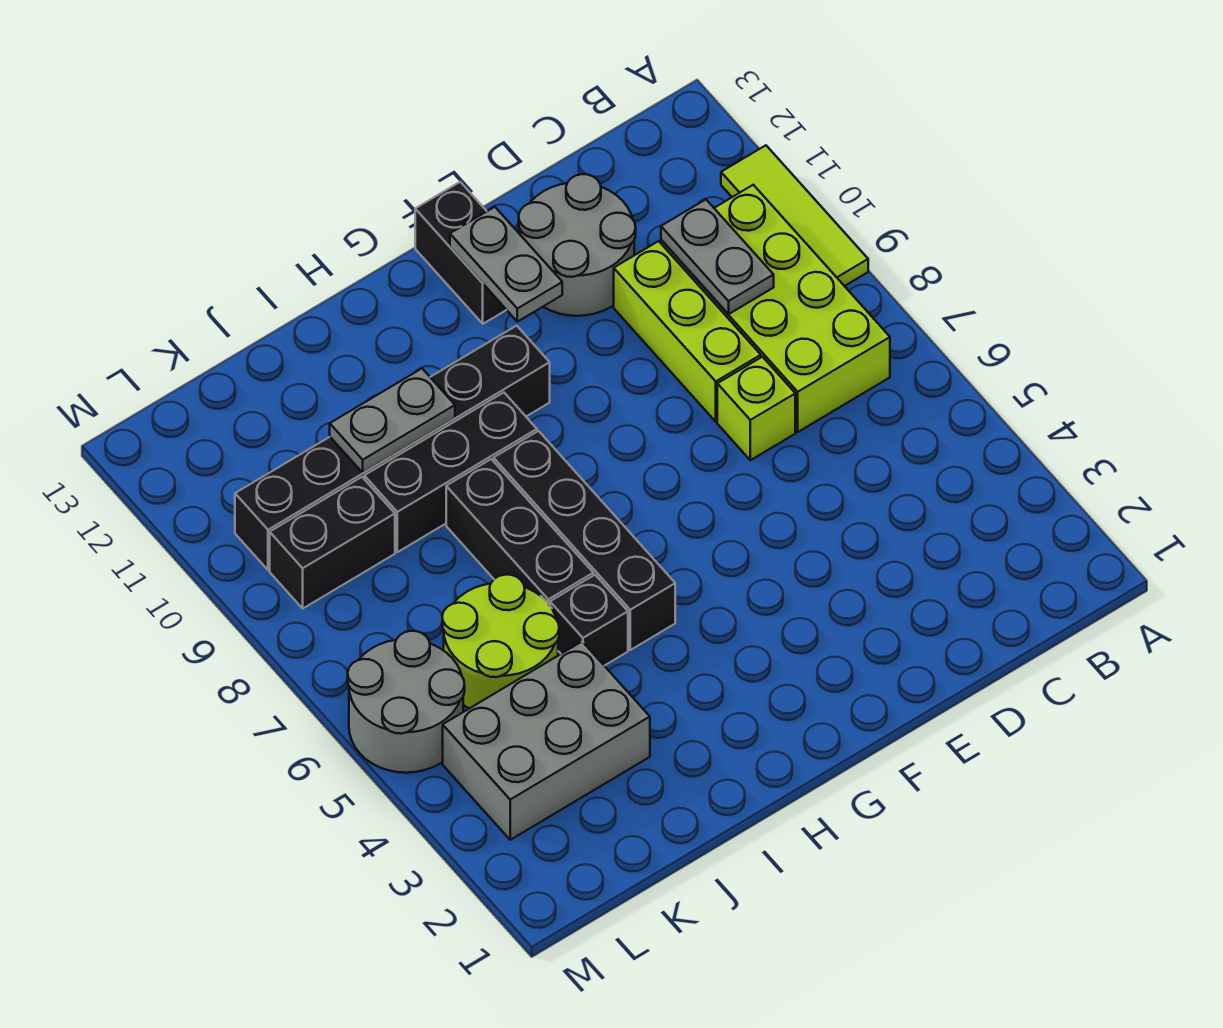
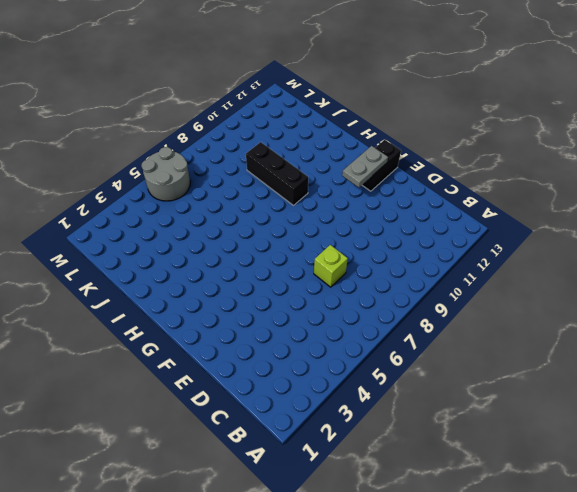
none -> lime tile A9:A11 level 1
none -> lime brick B7:C10 level 1
none -> lime brick D8:D10 level 1

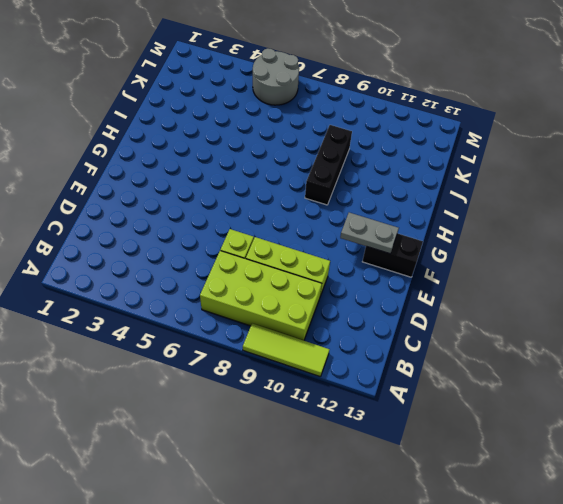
none -> grey round brick D11:E12 level 1
none -> black brick G10:L10 level 1
none -> black brick H5:H8 level 1

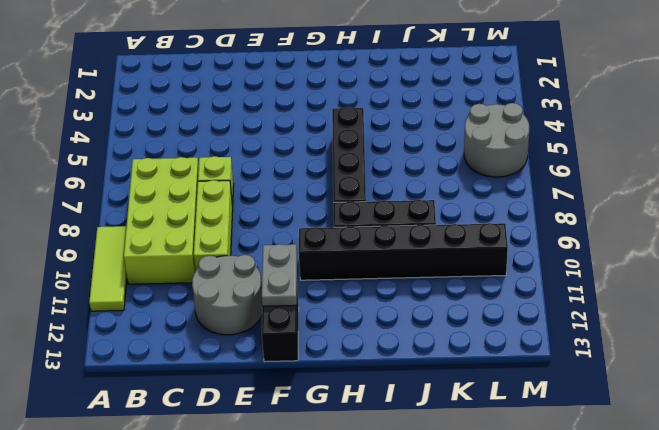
none -> black brick I5 level 1
none -> black brick I6:I8 level 1
none -> grey brick J3:L4 level 1

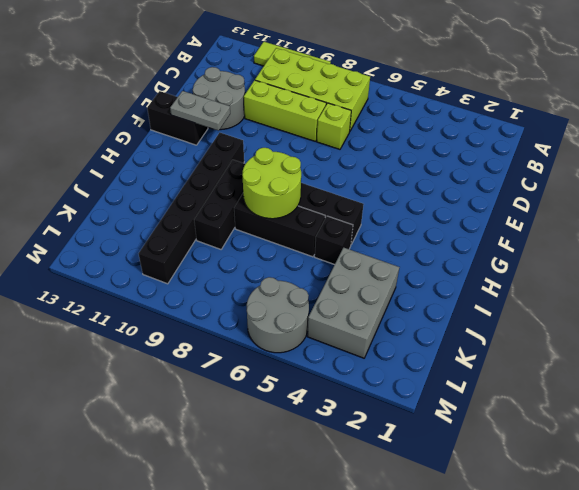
lime round brick H7:I8 level 2 -> lime round brick J5:K6 level 1
none -> black brick K9:L9 level 1
none -> grey plate C9:C10 level 2
none -> grey plate I10:J10 level 2

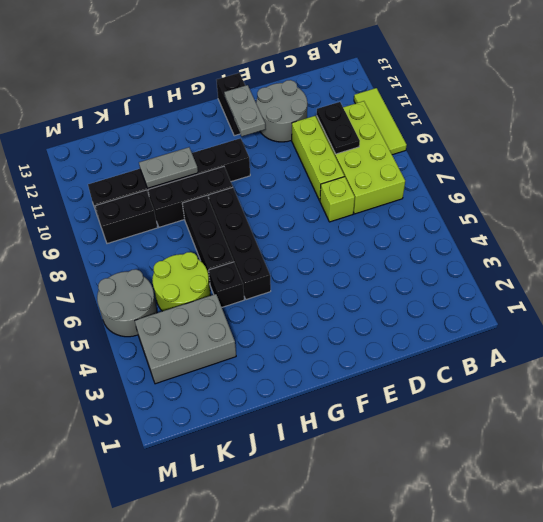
black plate C9:C10 level 2 -> grey plate C9:C10 level 2

